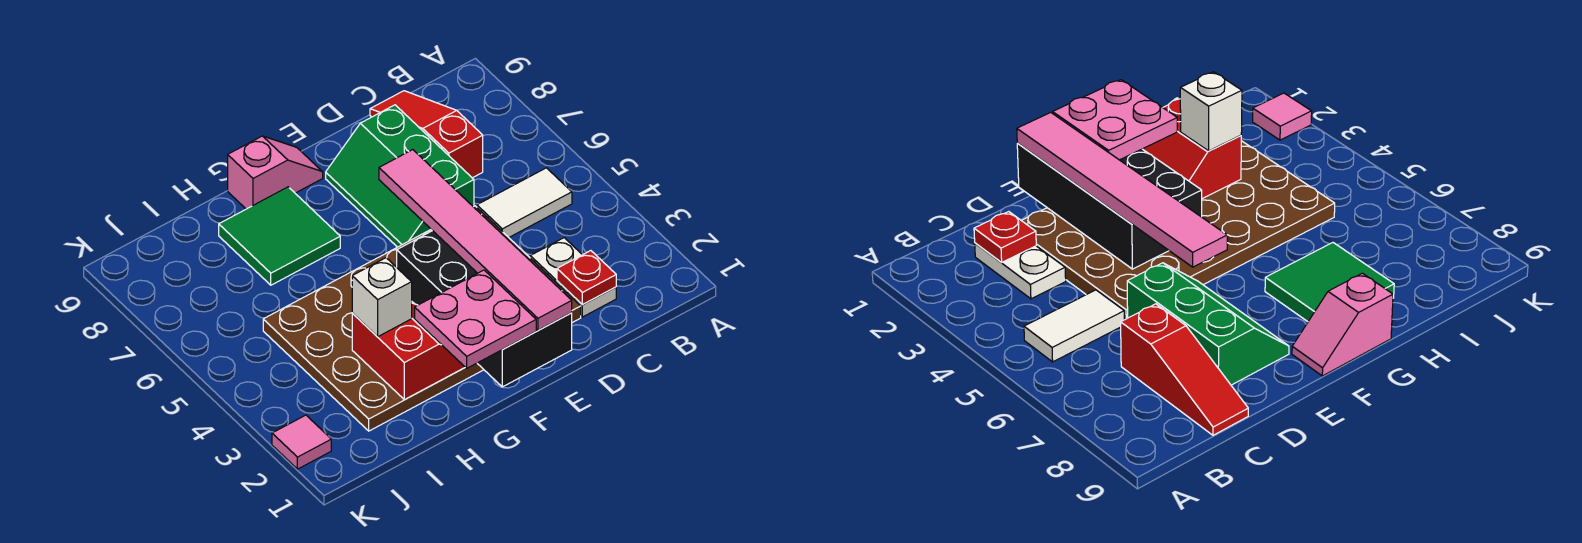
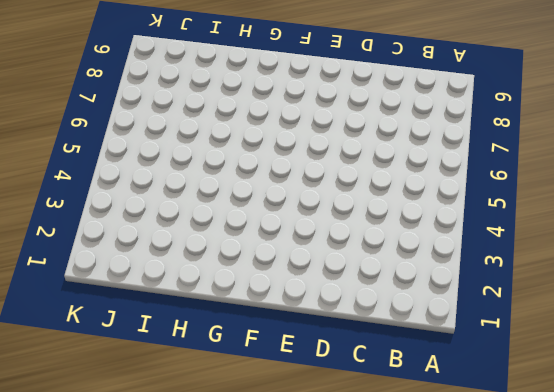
none -> white tile B5:C5 level 1
none -> white plate C2:C3 level 1
none -> red slope C7:C9 level 1 top 7

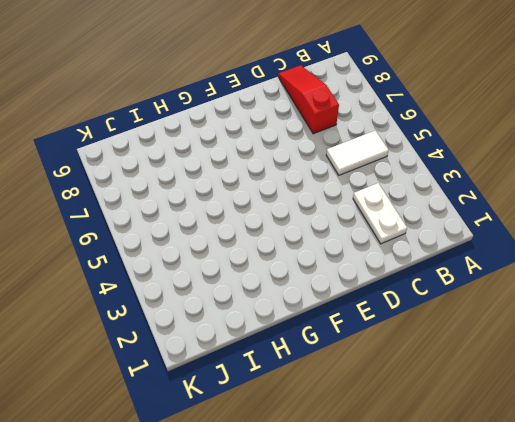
none -> brown plate D2:I5 level 1
none -> green slope D6:E8 level 1 top D
none -> pink slope F9:G9 level 1 top G

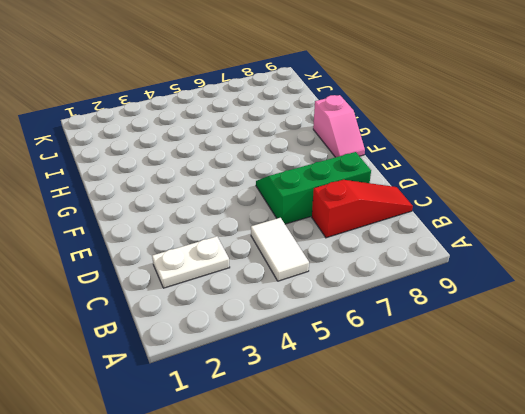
none -> brown plate D2:I5 level 1
none -> green tile G7:H8 level 1
none -> pink tile K2 level 1

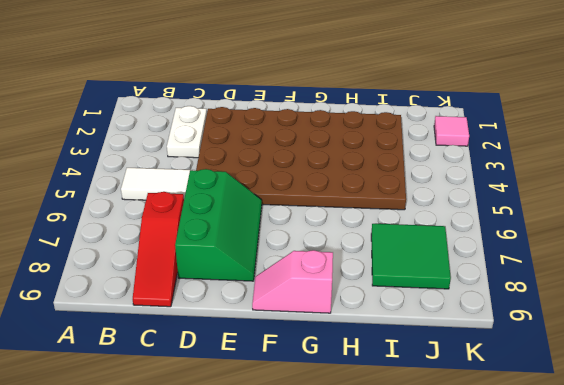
green tile I7:J8 level 1 -> green tile G7:H8 level 1
none -> red plate C2 level 2
none -> black brick E1:F4 level 2
none -> red slope G2:H3 level 2 top H

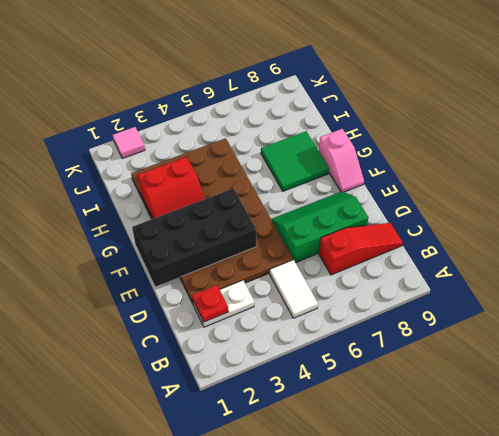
none -> pink tile E1:E6 level 3
none -> pink plate F1:G2 level 3
none -> white brick H3 level 3

